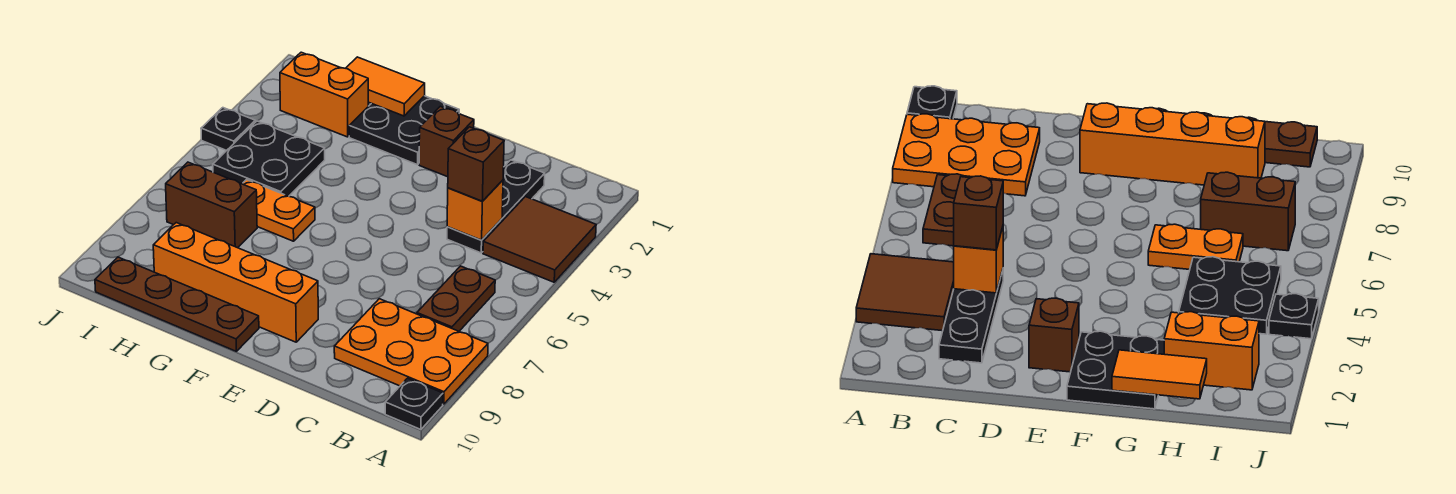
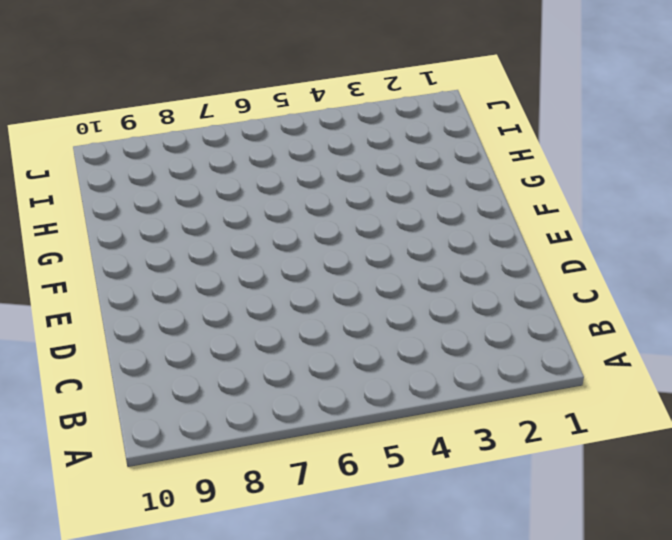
none -> brown tile A3:B4 level 1
none -> orange plate A8:C9 level 1
none -> black plate A10 level 1

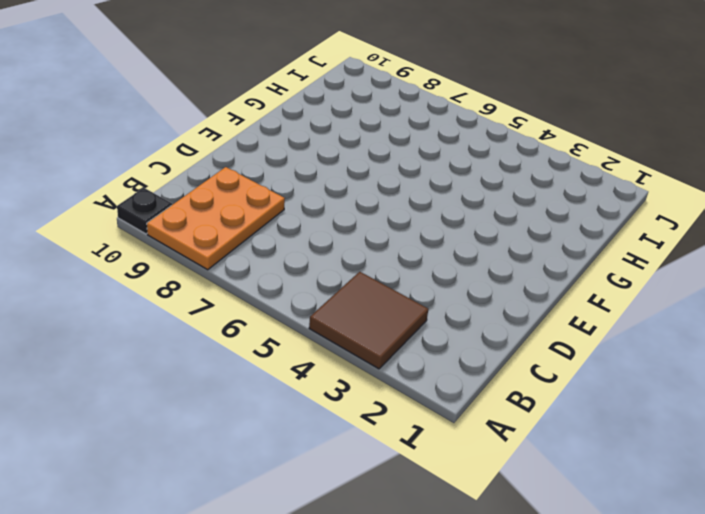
none -> brown plate B6:B7 level 1
none -> black plate C2:C4 level 1
none -> brown brick E2 level 1

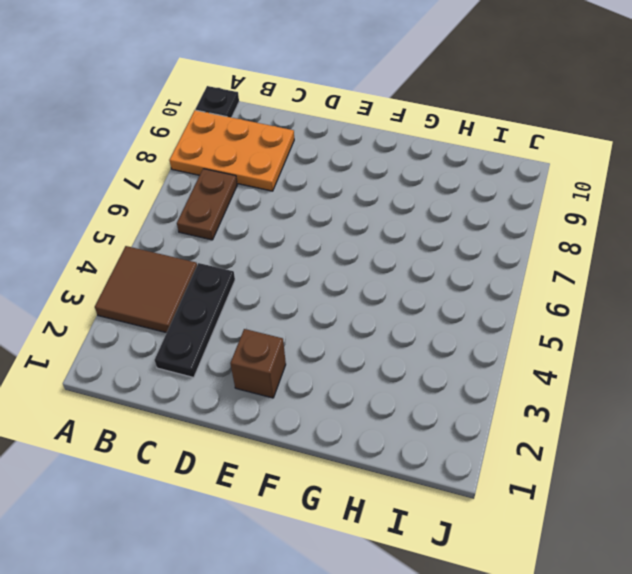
none -> orange brick E9:H9 level 1
none -> black plate F1:G2 level 1
none -> brown plate F10:I10 level 1

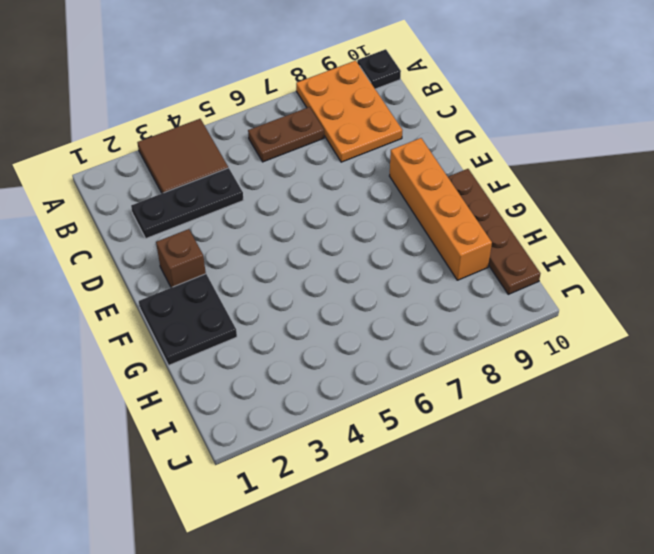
none -> orange plate G6:H6 level 1
none -> orange brick H2:I2 level 1
none -> black plate H4:I5 level 1

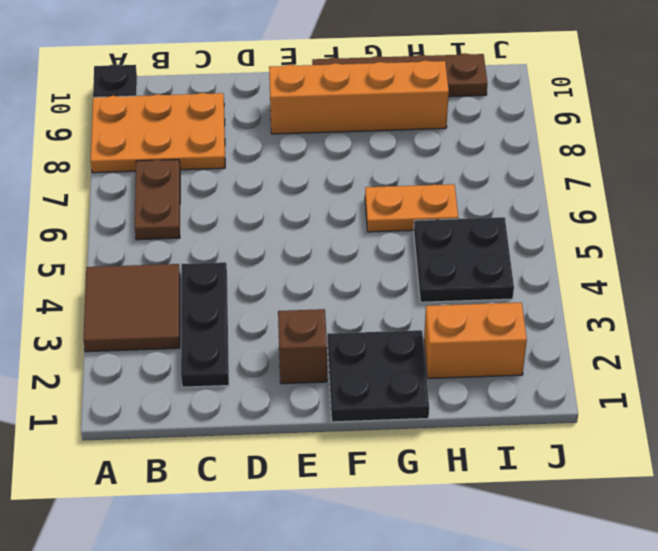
none -> brown brick H7:I7 level 1
none -> black plate J4 level 1
none -> orange brick C4 level 2

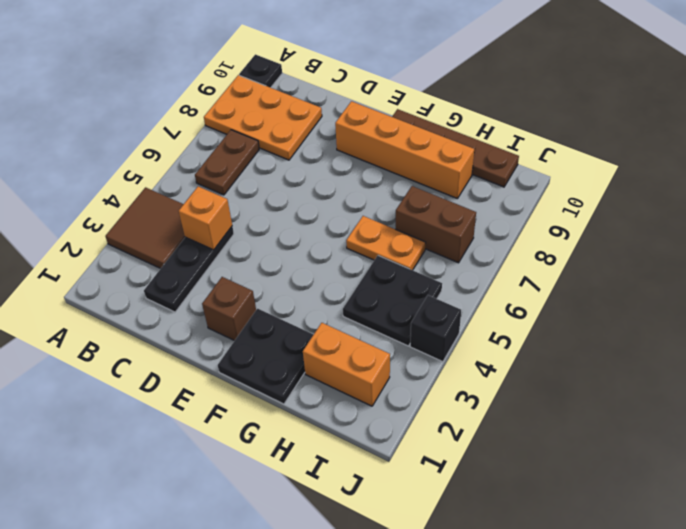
black brick J4 level 1 -> black plate J4 level 1
none -> orange tile G1:H1 level 2
none -> brown brick C4 level 3

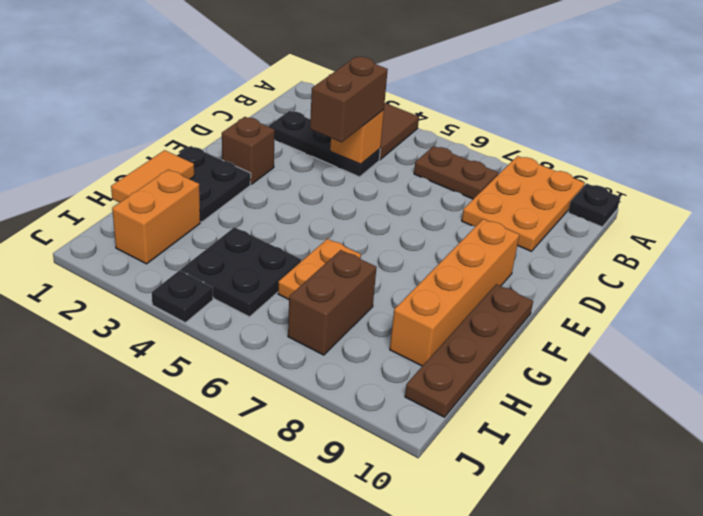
brown brick C4:D4 level 3 -> brown brick C4 level 3

